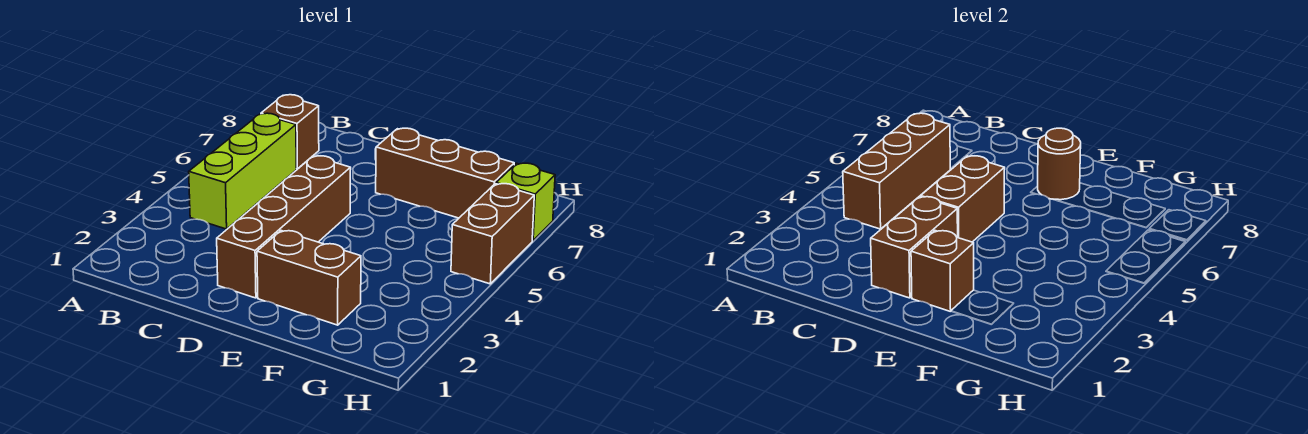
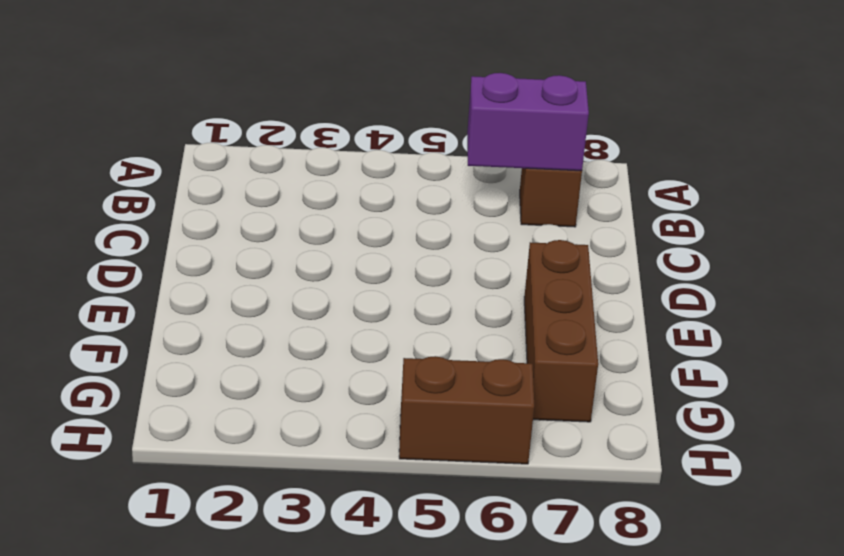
purple brick B6:B7 level 2 -> brown brick B4:B6 level 2
none -> lime brick B4:B6 level 1
none -> brown brick D2:D5 level 1
none -> brown brick E2:F2 level 1

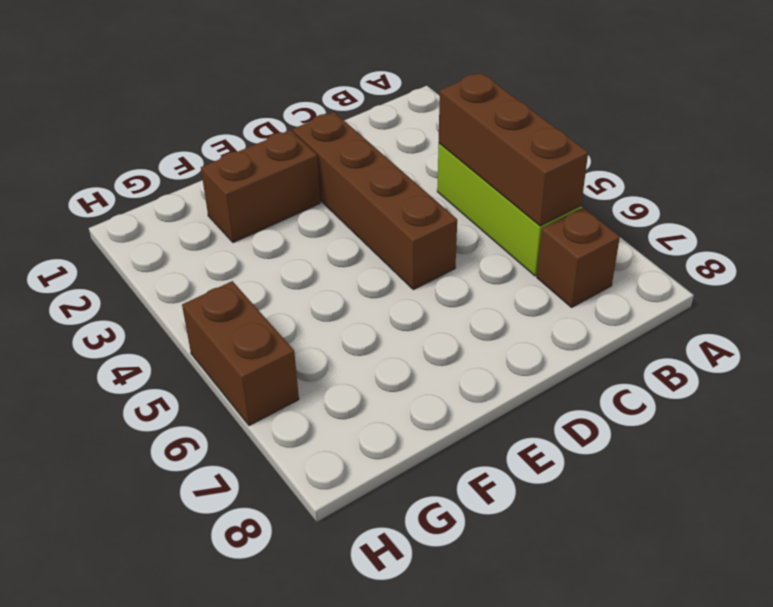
none -> brown brick E7:G7 level 1
none -> lime brick H7 level 1
none -> brown brick D2:D3 level 2

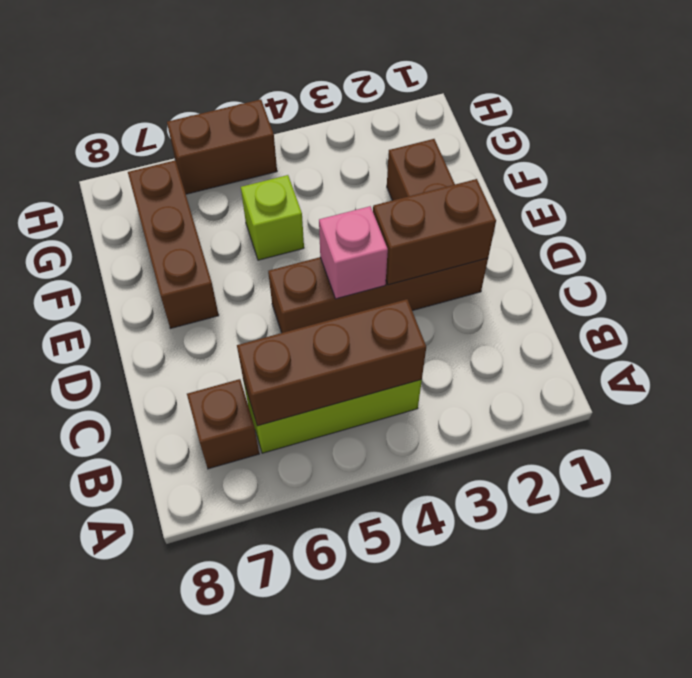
pink brick D4 level 2 -> brown brick D4:D5 level 2
lime brick F5 level 1 -> lime brick H7 level 1
none -> brown brick E2 level 2
none -> brown round brick E7 level 2

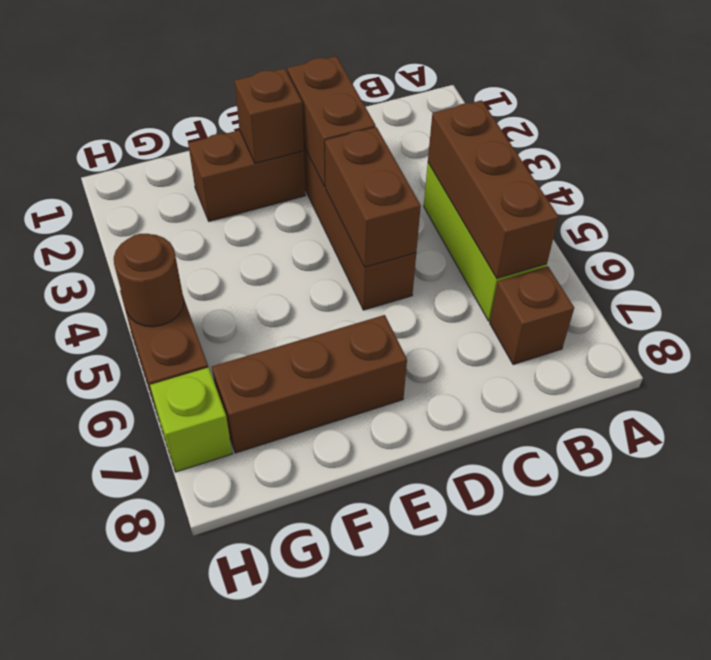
brown round brick H5 level 2 -> brown round brick E7 level 2

